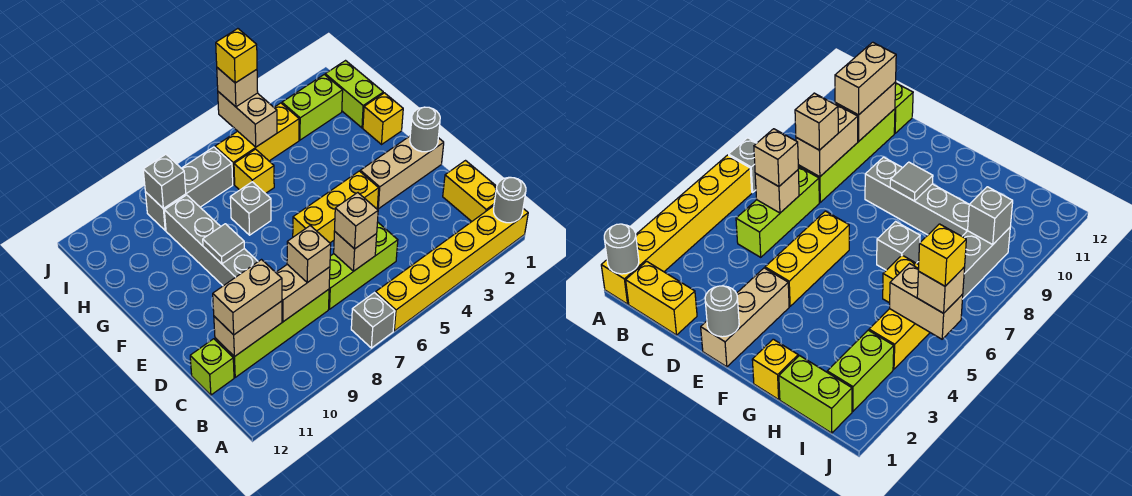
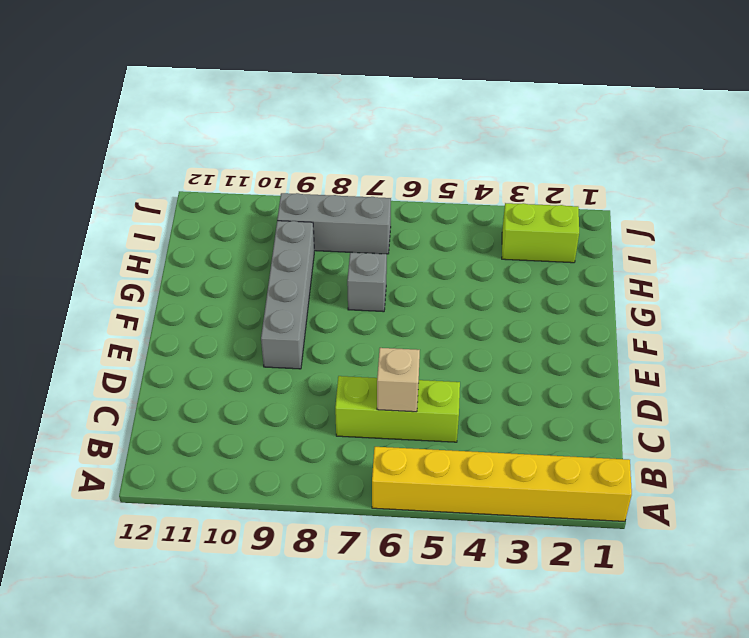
none -> grey brick A7 level 1
none -> yellow brick B1:C1 level 1
none -> lime brick C8:C11 level 1

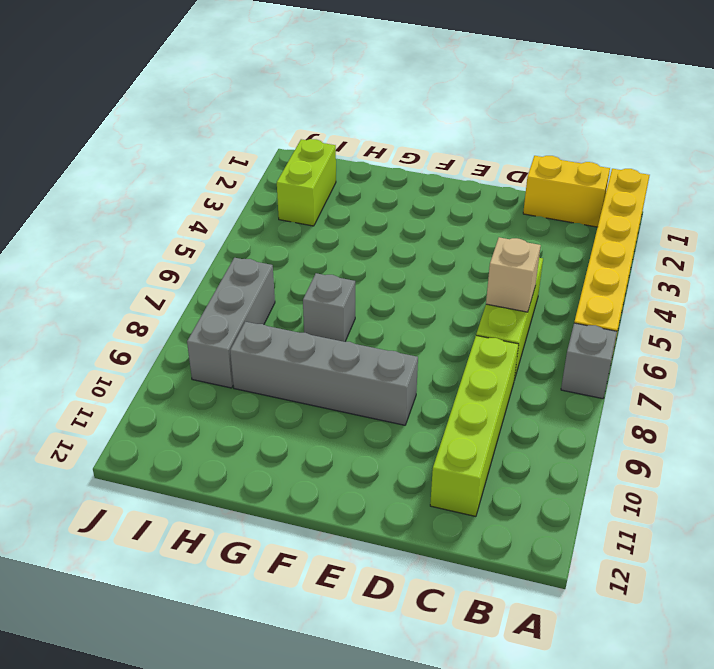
none -> lime brick C12 level 1
none -> tan brick E1:E3 level 1
none -> yellow brick E4:E6 level 1

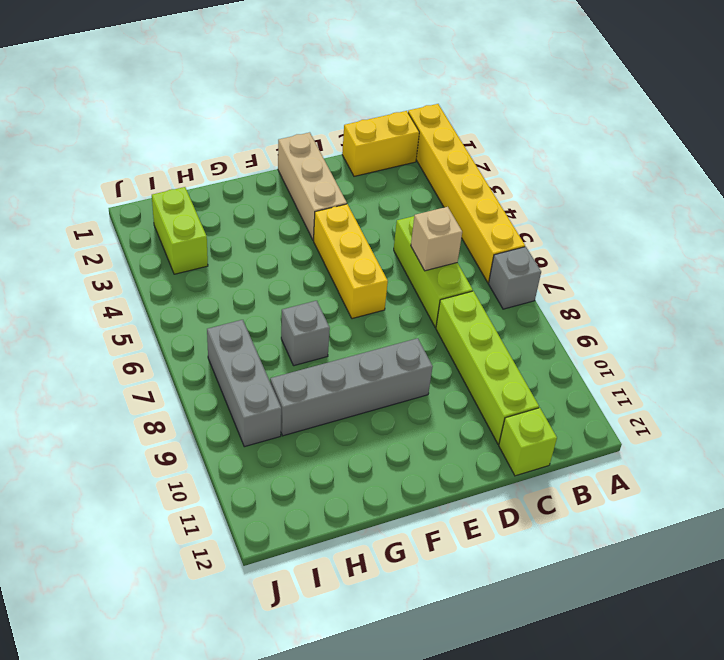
none -> yellow brick G1 level 1
none -> lime brick H1:I1 level 1
none -> yellow brick H6 level 1

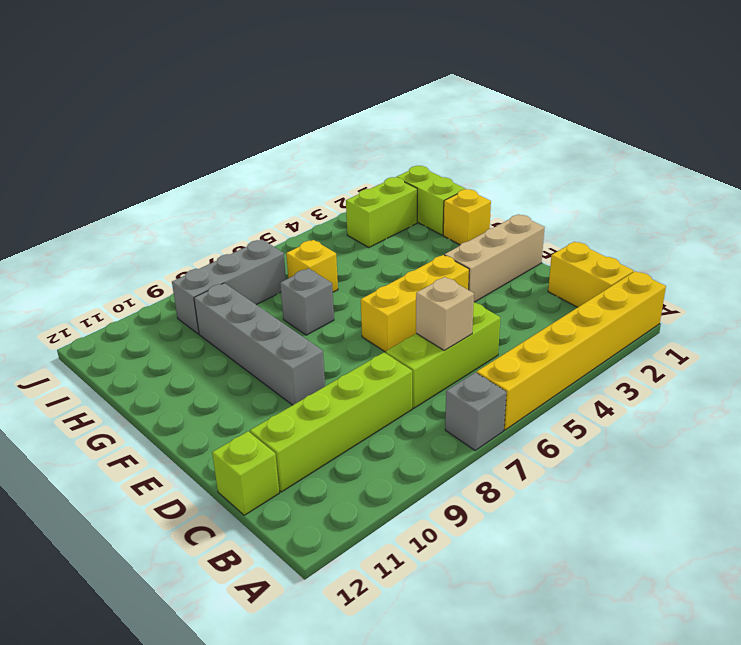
none -> yellow brick I4:I6 level 1
none -> grey round brick A1 level 2
none -> tan brick C8:C9 level 2

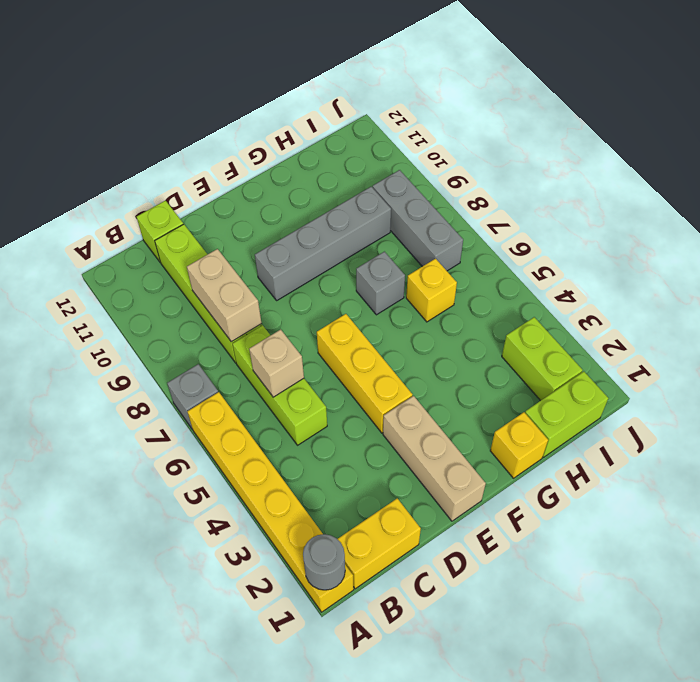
none -> yellow brick I4:I6 level 1
none -> tan brick C10:C11 level 2
none -> grey round brick E1 level 2

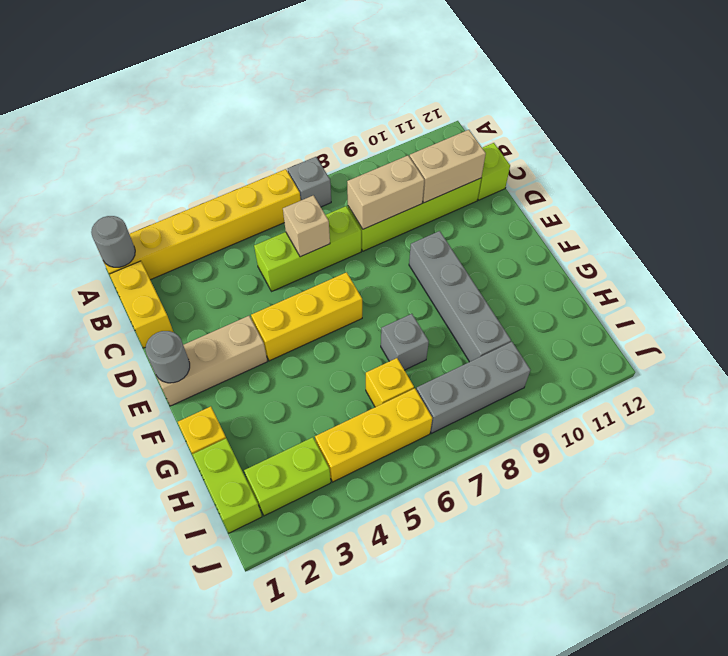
none -> grey tile F9 level 2
none -> tan brick I5:J5 level 2
none -> grey brick I9 level 2

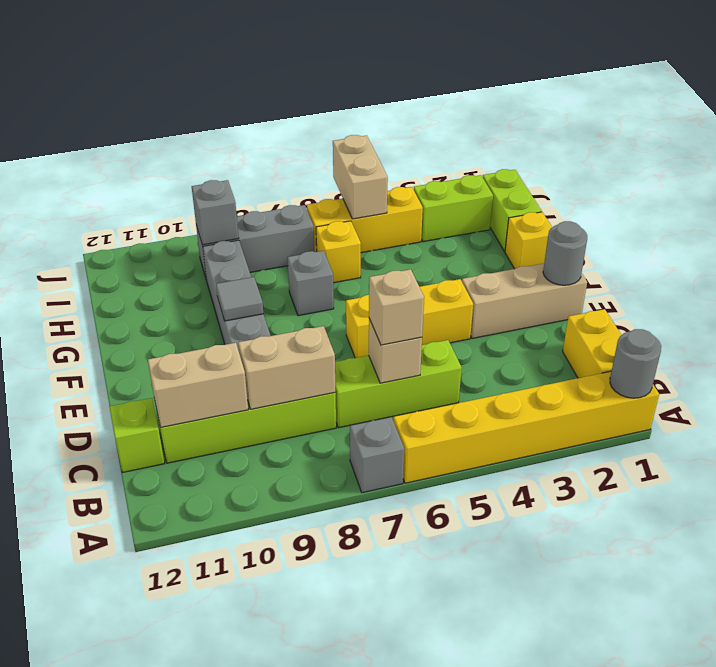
none -> tan brick C8 level 3
none -> tan brick C10:C11 level 3
none -> tan brick J5 level 3

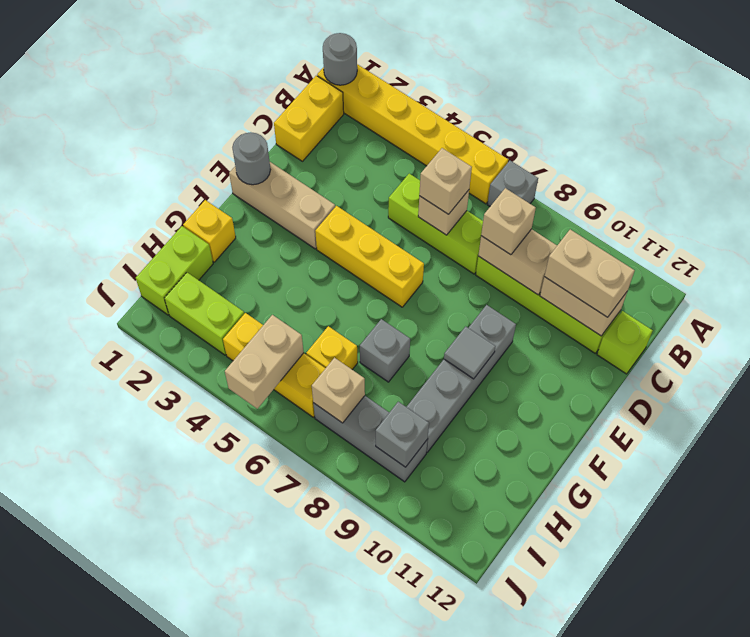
tan brick I7 level 2 -> tan brick J5 level 3
none -> yellow brick J5 level 4

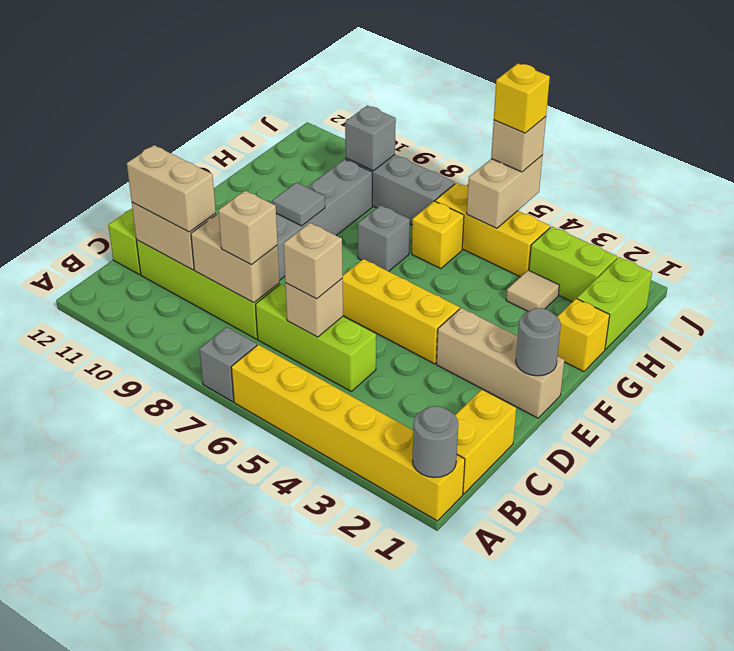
tan tile H3 level 1 -> none

